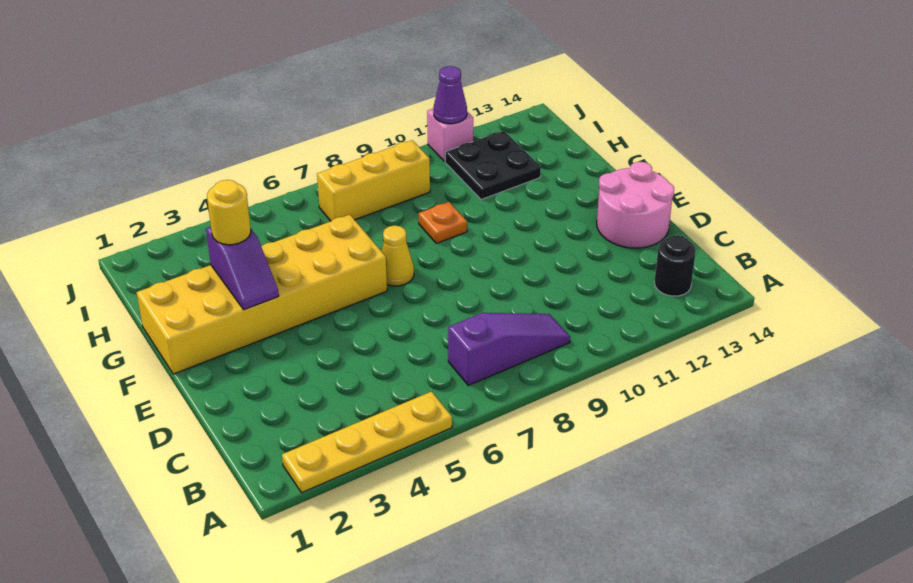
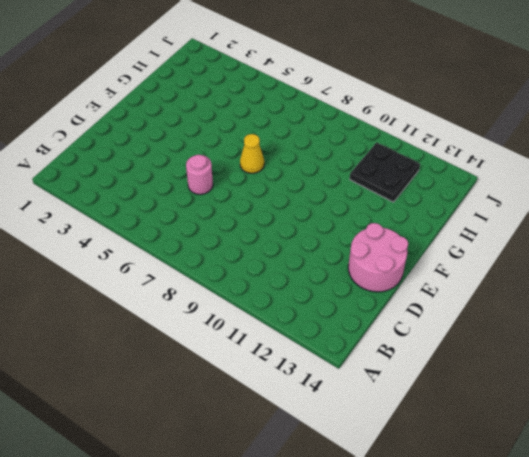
pink round brick D6 level 1 -> none
none -> yellow plate A2:A5 level 1
none -> purple slope B7:B9 level 1 top 7
none -> black round brick B13 level 1

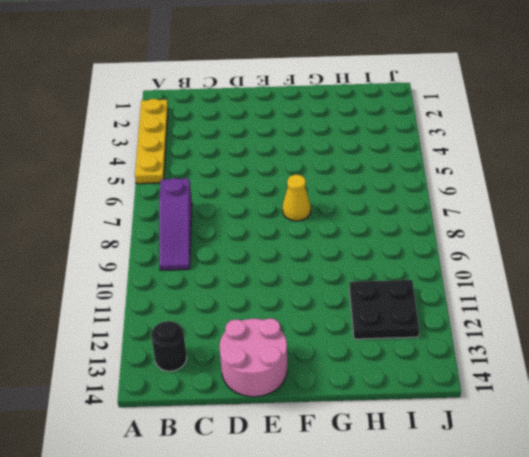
none -> yellow brick F1:G6 level 1
none -> orange plate G9 level 1
none -> yellow brick I7:I9 level 1

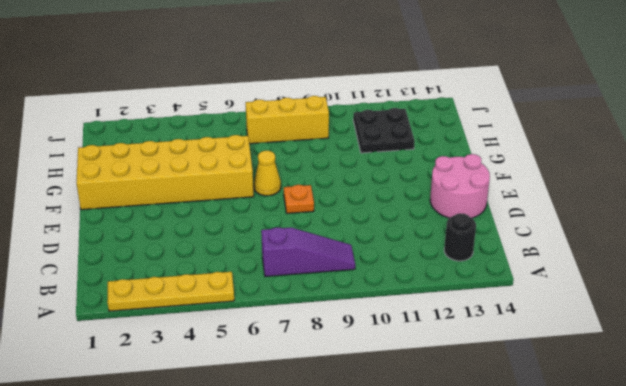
orange plate E8 level 1 -> orange plate G9 level 1
none -> pink brick J11 level 1
none -> purple slope F3:G3 level 2 top G
none -> purple cone J11 level 2

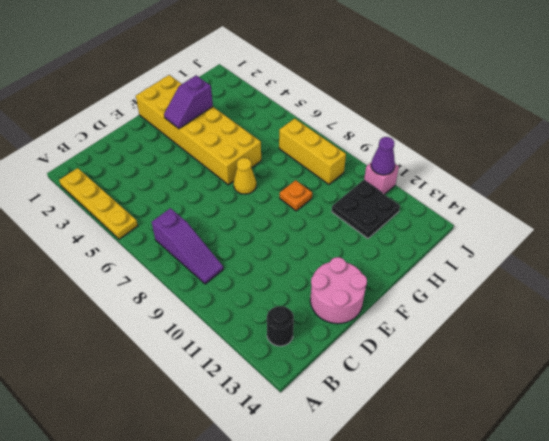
none -> yellow round brick G3 level 3

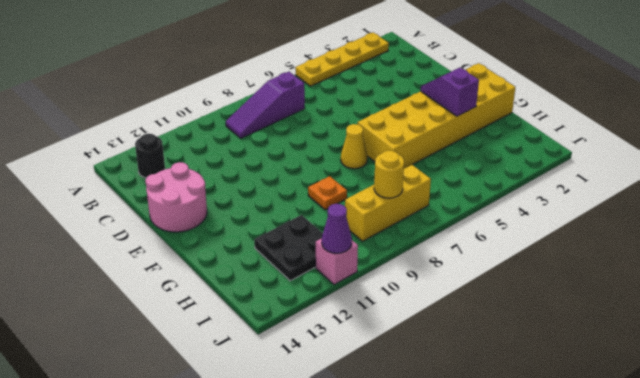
yellow round brick I8 level 2 -> yellow round brick G3 level 3

